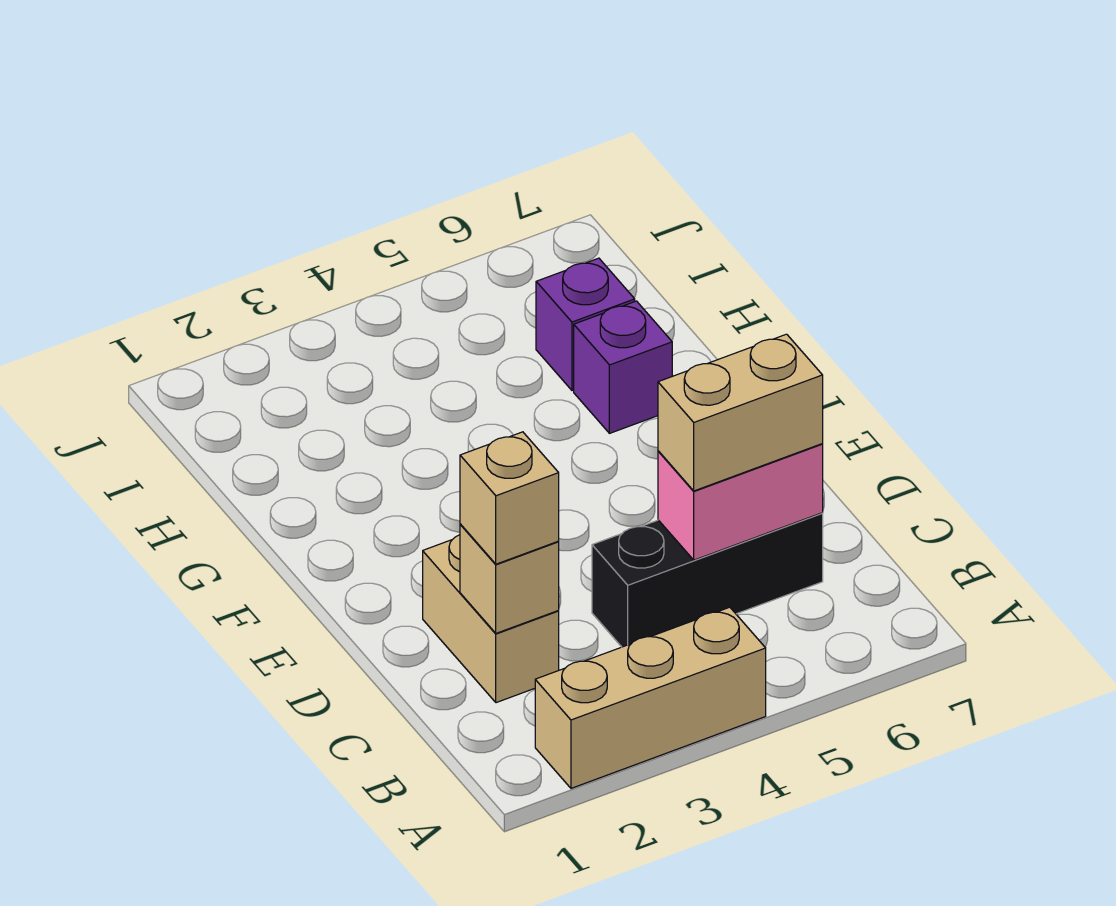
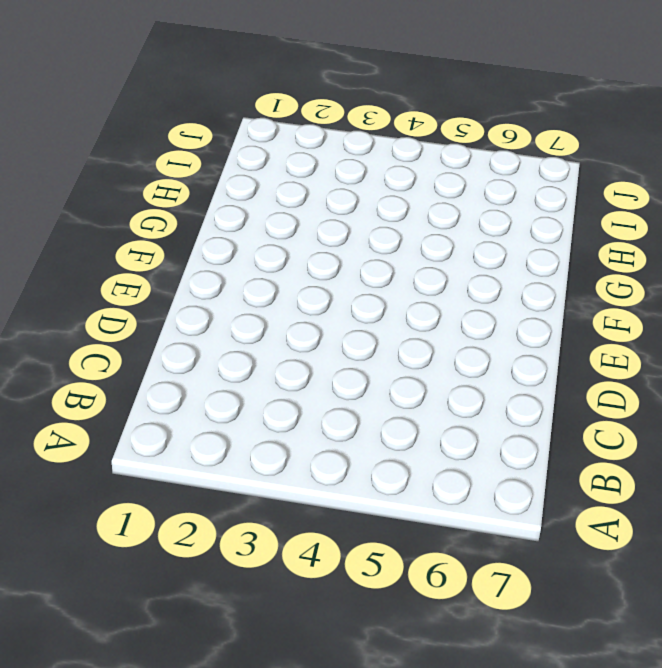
none -> tan brick A2:A4 level 1
none -> tan brick C2:D2 level 1

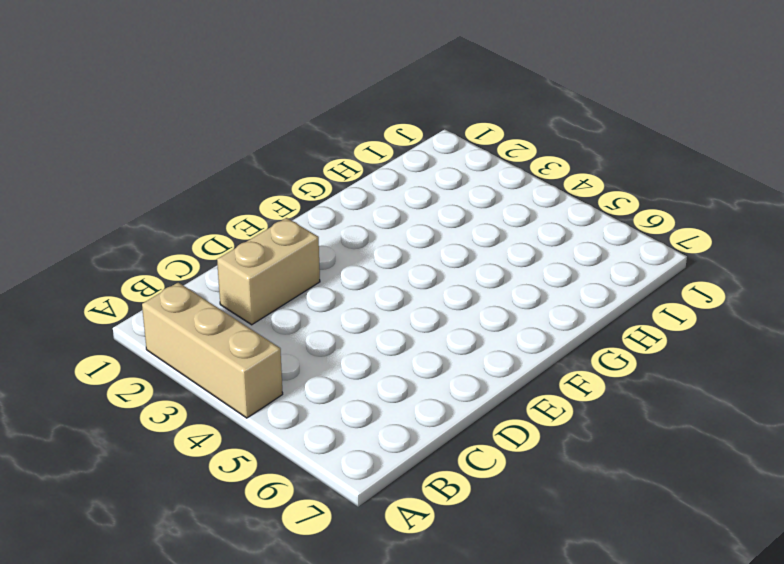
none -> black brick C4:C6 level 1
none -> purple brick G6 level 1

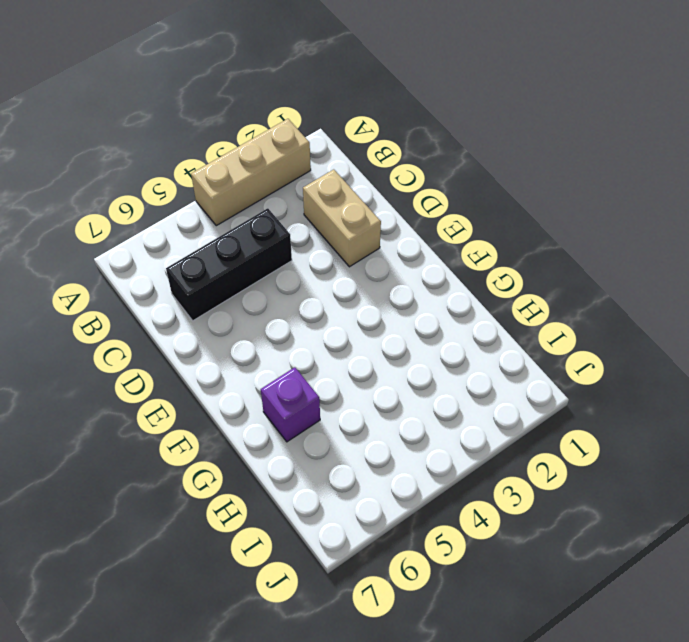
none -> purple brick H6 level 1
none -> tan brick C2 level 2

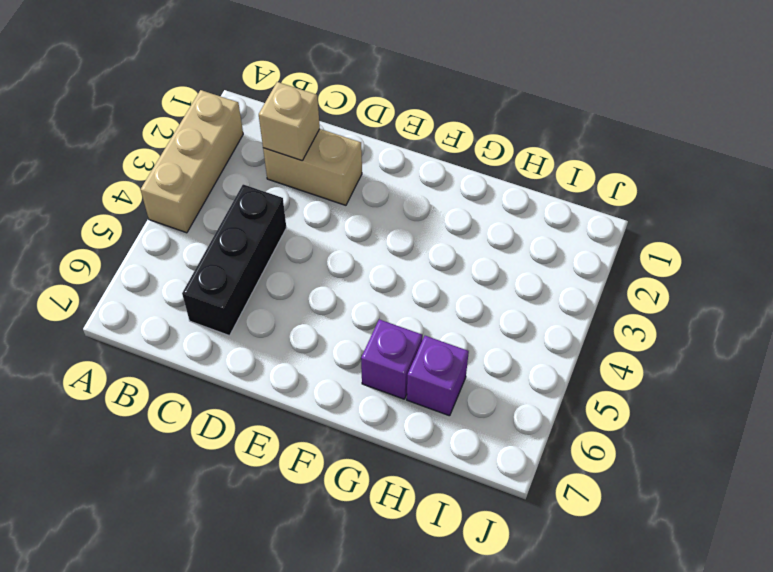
none -> pink brick C5:C6 level 2
none -> tan brick C2 level 3

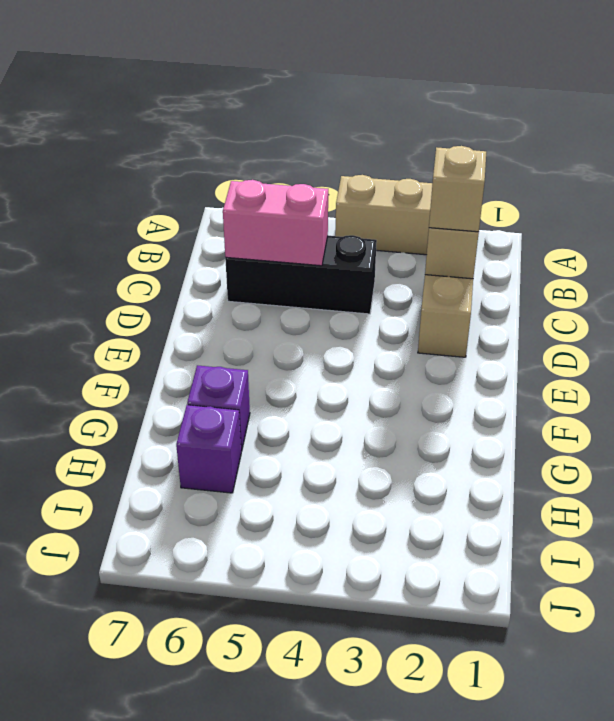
none -> tan brick C5:C6 level 3

